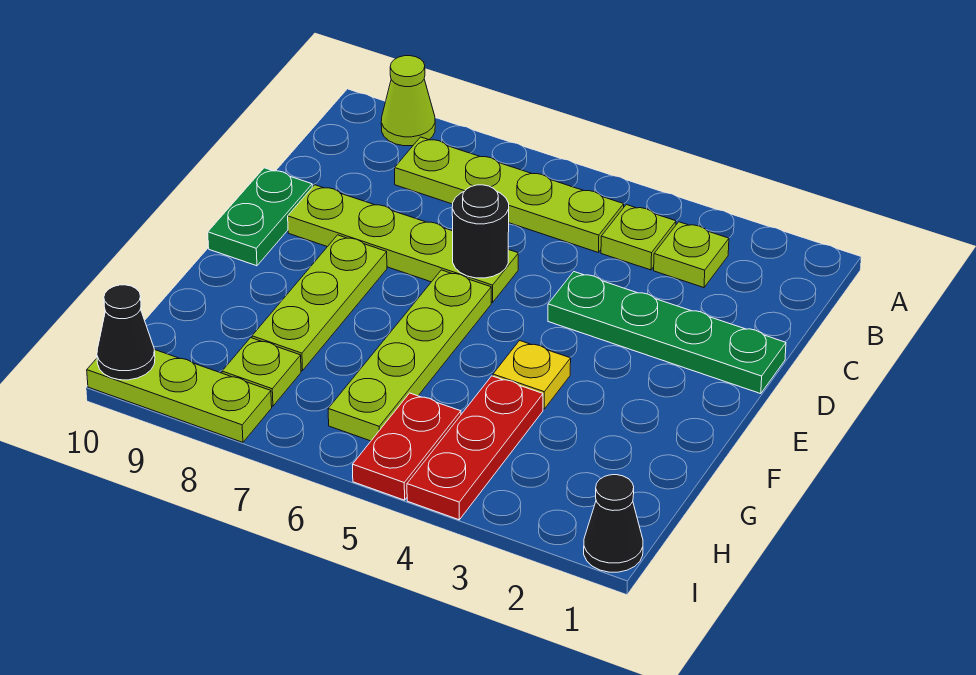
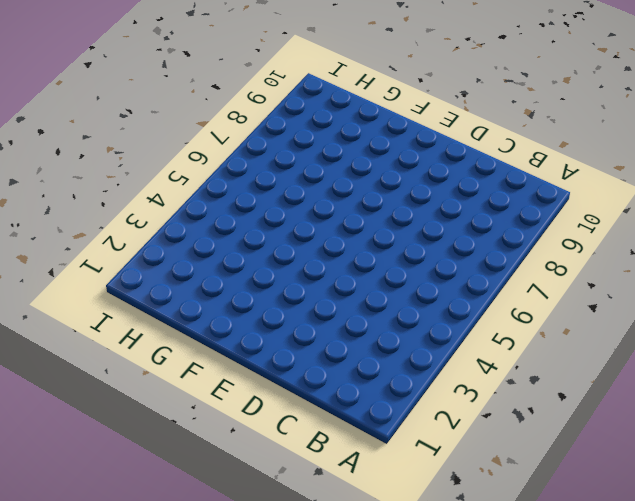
none -> lime cone A9 level 1
none -> lime plate B3 level 1
none -> lime plate B4 level 1

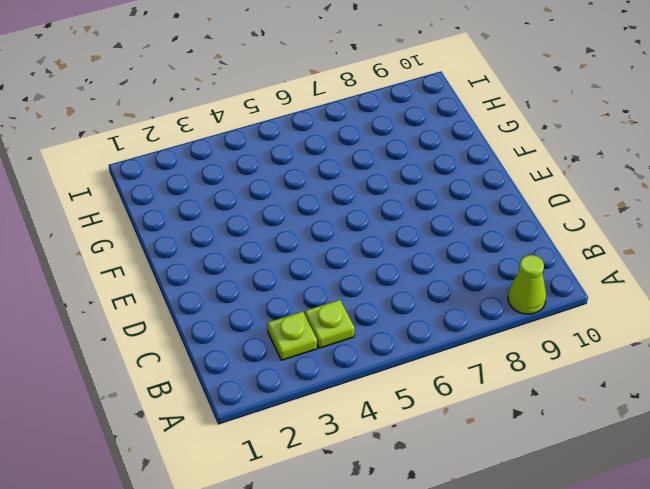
none -> lime plate B5:B8 level 1
none -> green plate D1:D4 level 1
none -> lime plate D6:D9 level 1

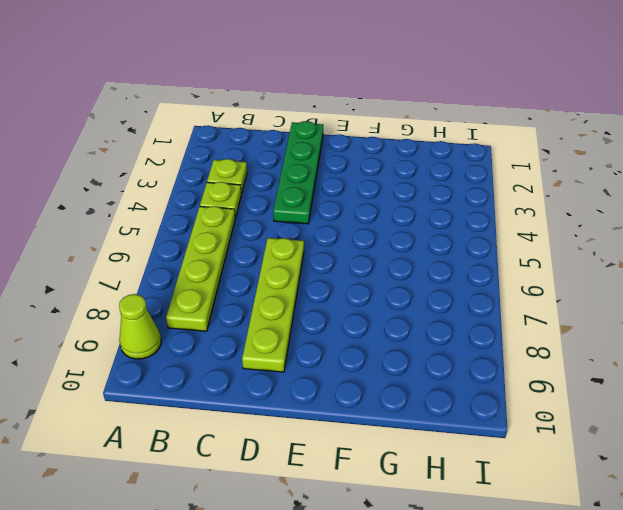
none -> green plate D10:E10 level 1
none -> lime plate E6:H6 level 1
none -> lime plate E8:G8 level 1

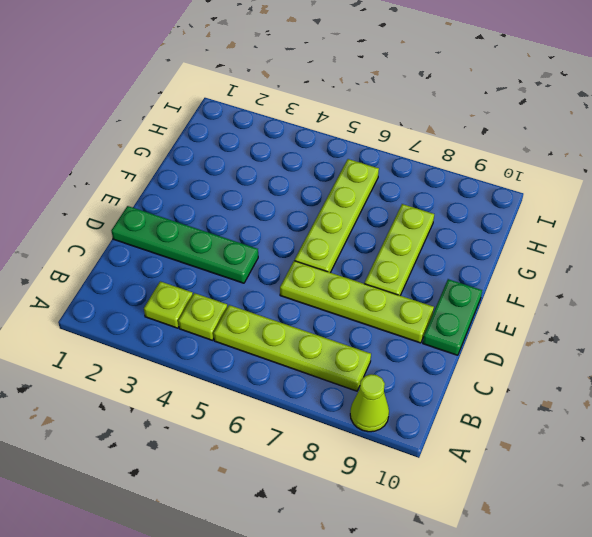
none -> yellow plate F4 level 1
none -> red plate G4:I4 level 1
none -> red plate H5:I5 level 1

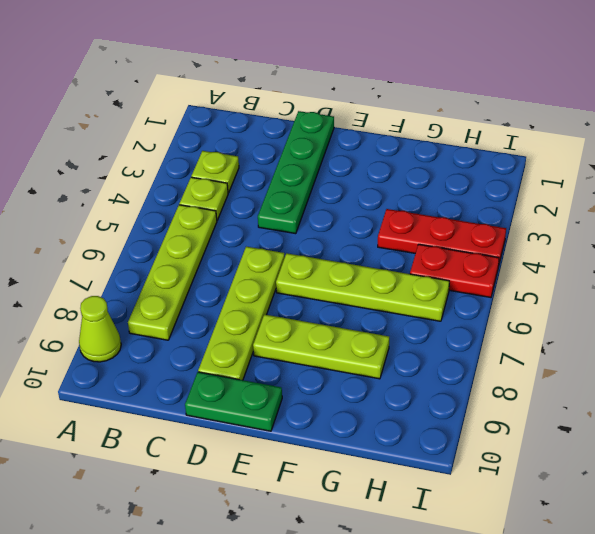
none -> yellow plate F4 level 1
none -> lime plate H8 level 1
none -> black cone I1 level 1

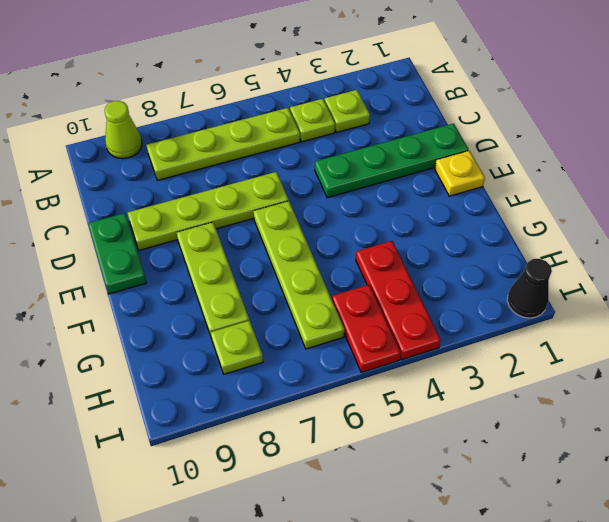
yellow plate E1 level 1 -> yellow plate F4 level 1
none -> lime plate I8:I10 level 1
none -> black round brick D6 level 2
none -> black cone I10 level 2

